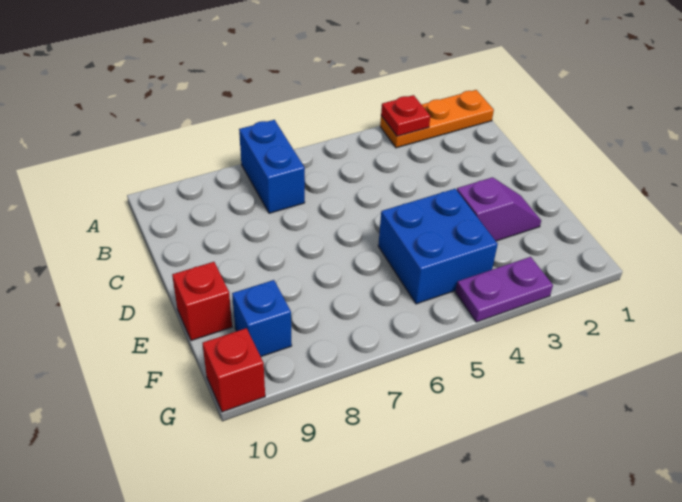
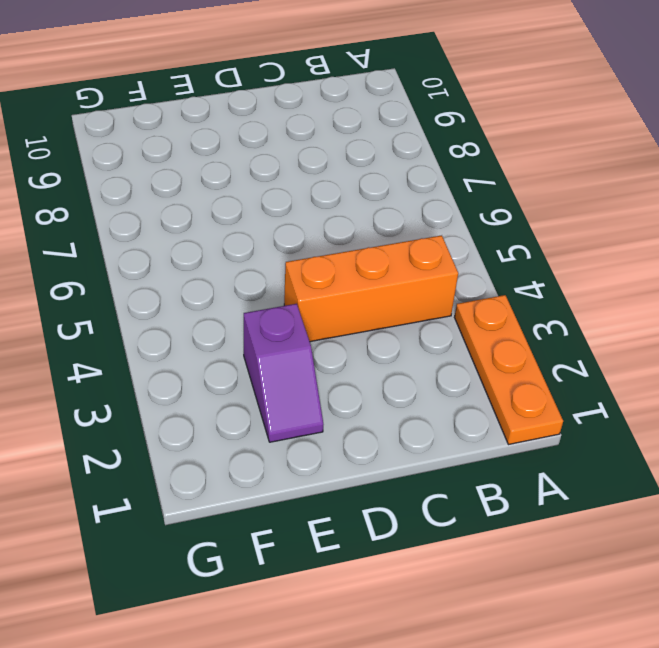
orange brick B4:D4 level 1 -> none
none -> blue brick A7:B7 level 1
none -> blue brick E4:F5 level 1

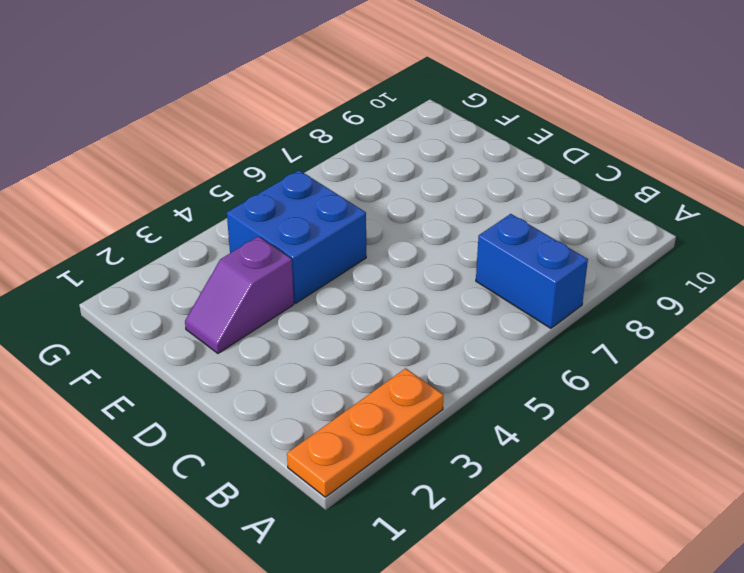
none -> red brick E10 level 1
none -> blue brick F9 level 1

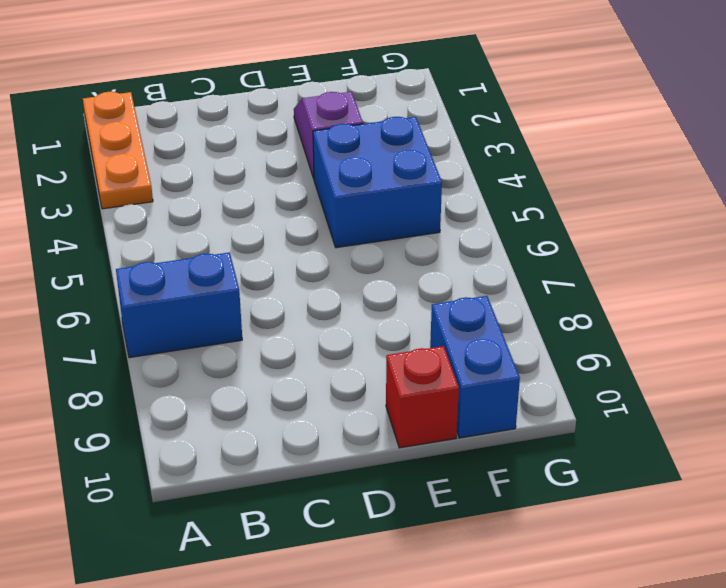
blue brick F9:F10 level 1 -> blue brick F9 level 1
none -> purple plate G3:G4 level 1
none -> red brick G10 level 1

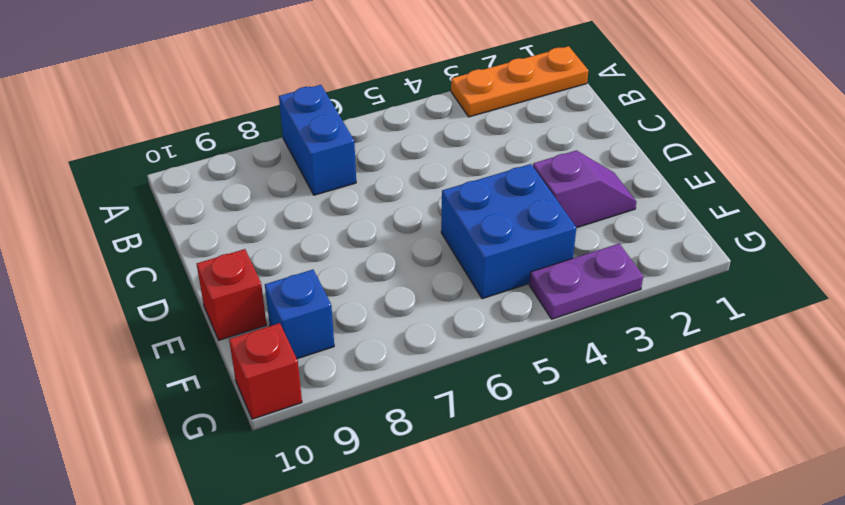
none -> red plate A3 level 2

